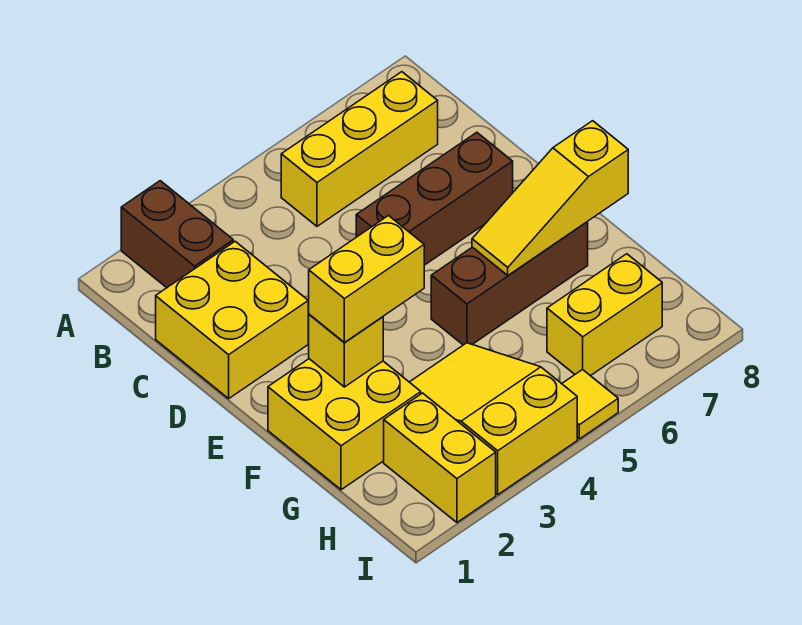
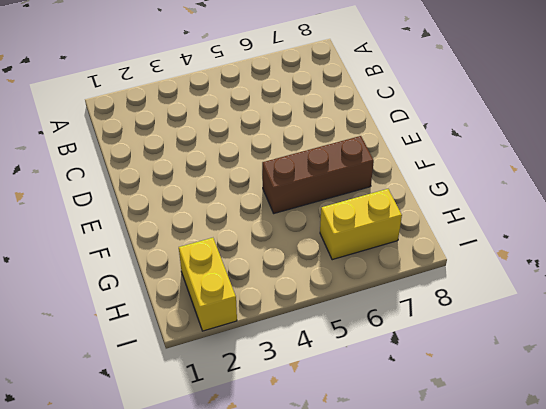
none -> brown brick A2:B2 level 1
none -> yellow brick B5:B7 level 1
none -> yellow brick C1:D2 level 1

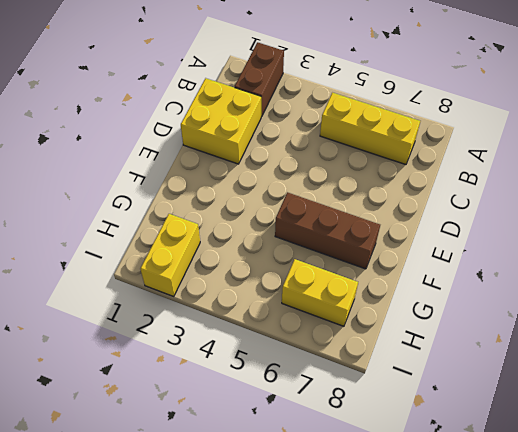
none -> brown brick D5:D7 level 1
none -> yellow brick F1:G2 level 1
none -> yellow slope G3:I4 level 1 top I

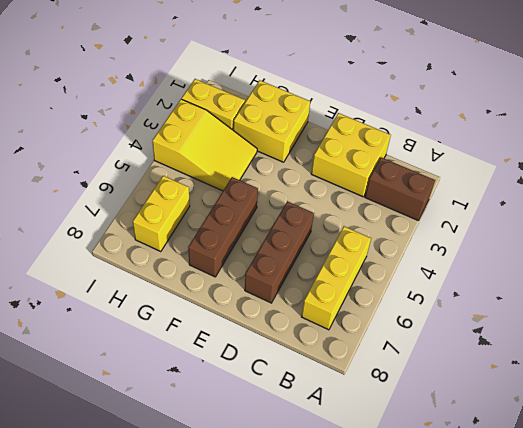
none -> yellow tile I5 level 1
none -> yellow brick F2 level 2
none -> yellow slope F6:F8 level 2 top 8

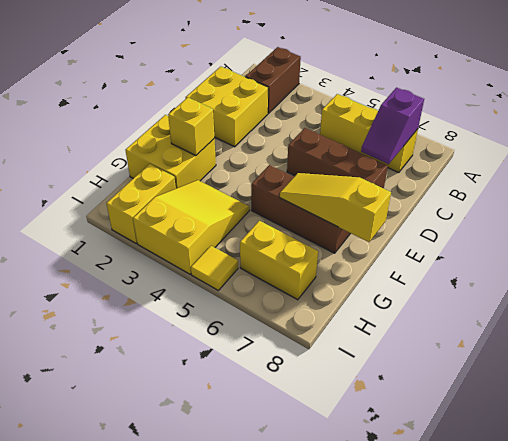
purple slope B7:C7 level 2 top B -> none
none -> yellow brick F2:F3 level 3

